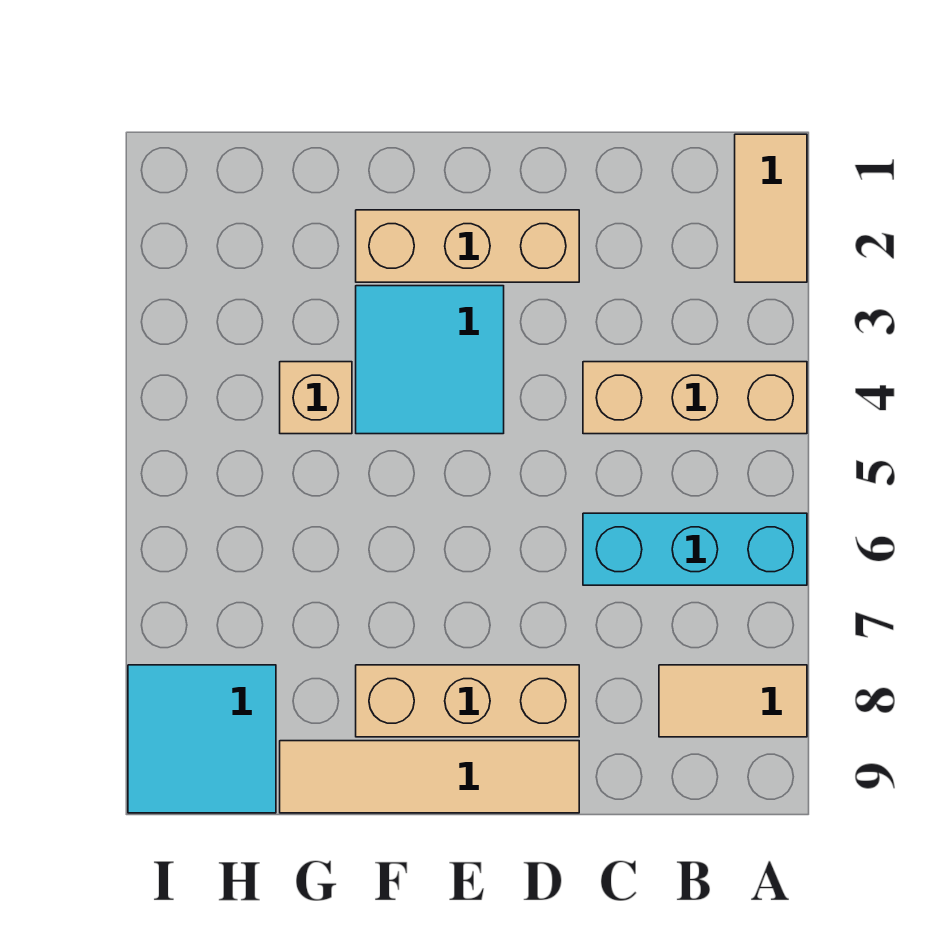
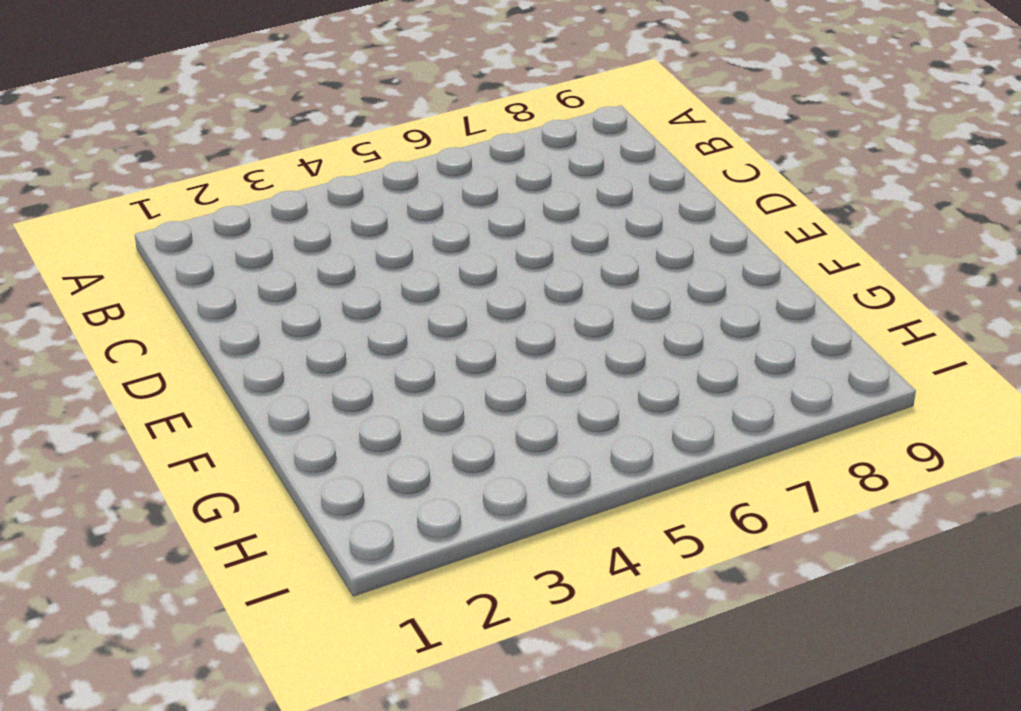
none -> tan tile A1:A2 level 1
none -> tan brick A4:C4 level 1

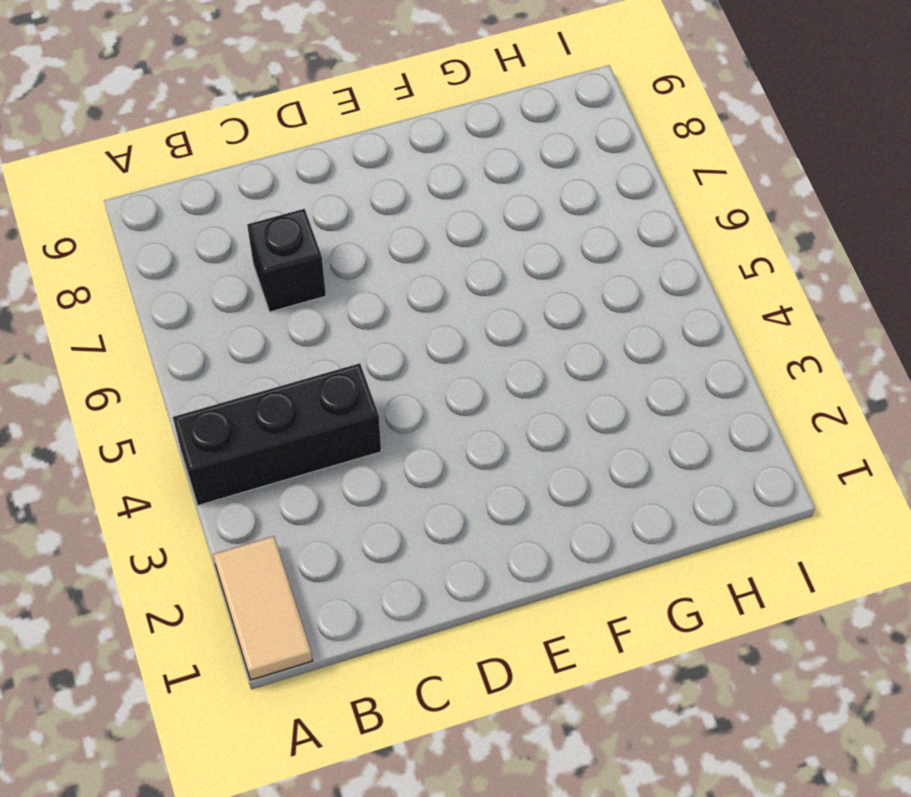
black brick A4:C4 level 1 -> tan brick A4:C4 level 1
black brick C7 level 1 -> none
none -> cyan brick A6:C6 level 1
none -> tan tile A8:B8 level 1

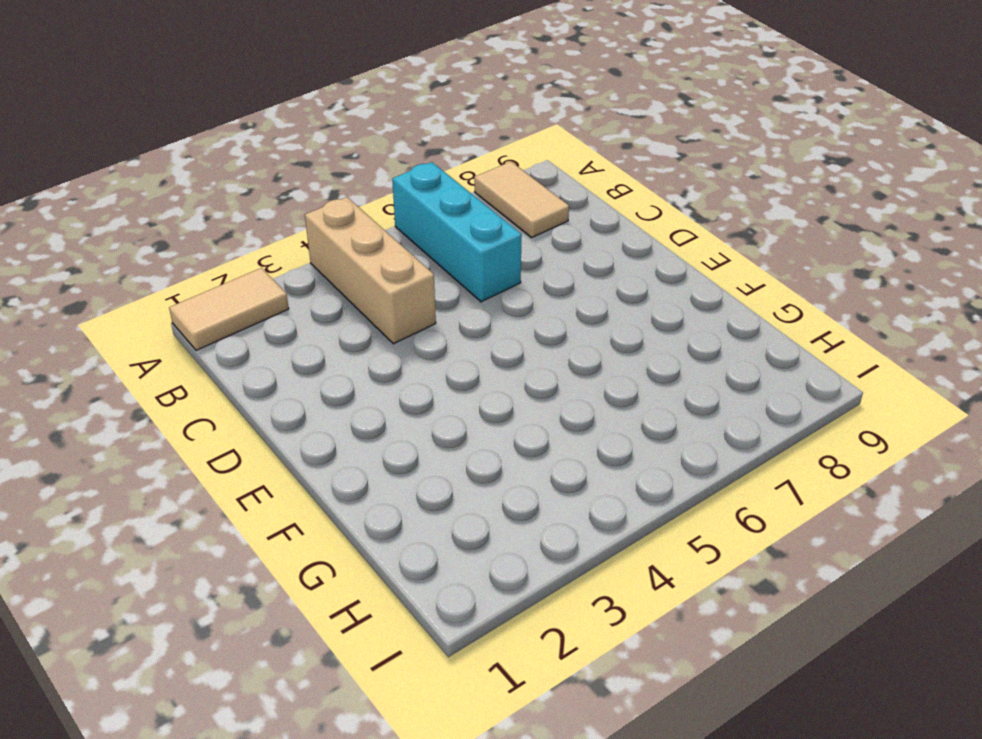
none -> tan brick D2:F2 level 1
none -> tan brick D8:F8 level 1

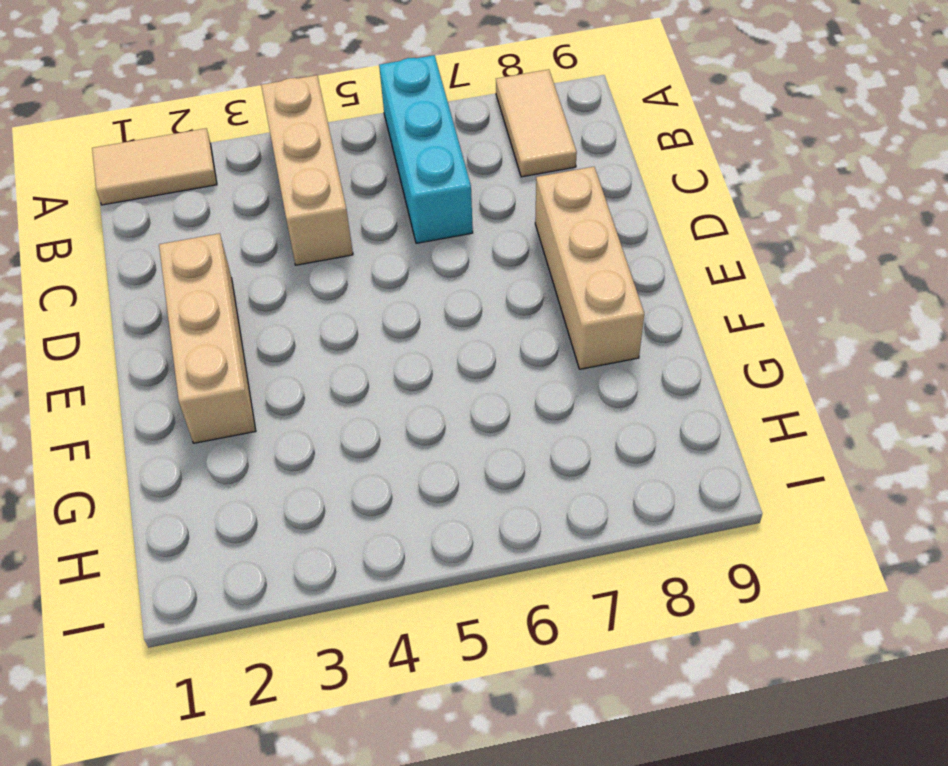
none -> tan tile D9:G9 level 1
none -> cyan tile E3:F4 level 1

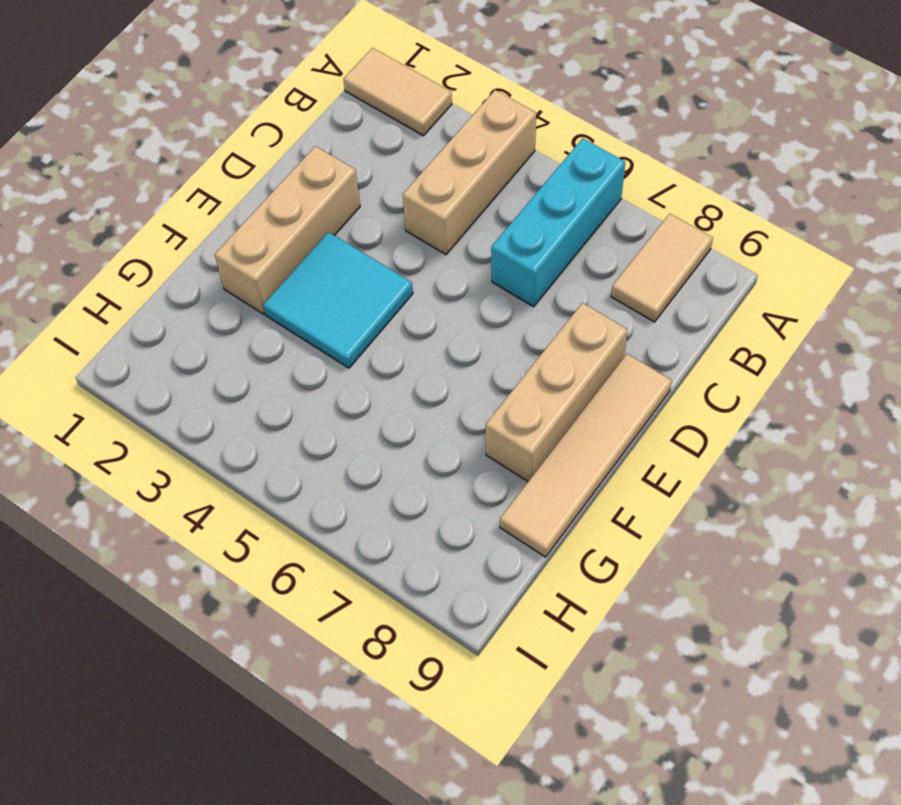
none -> tan brick G4 level 1
none -> cyan tile H8:I9 level 1

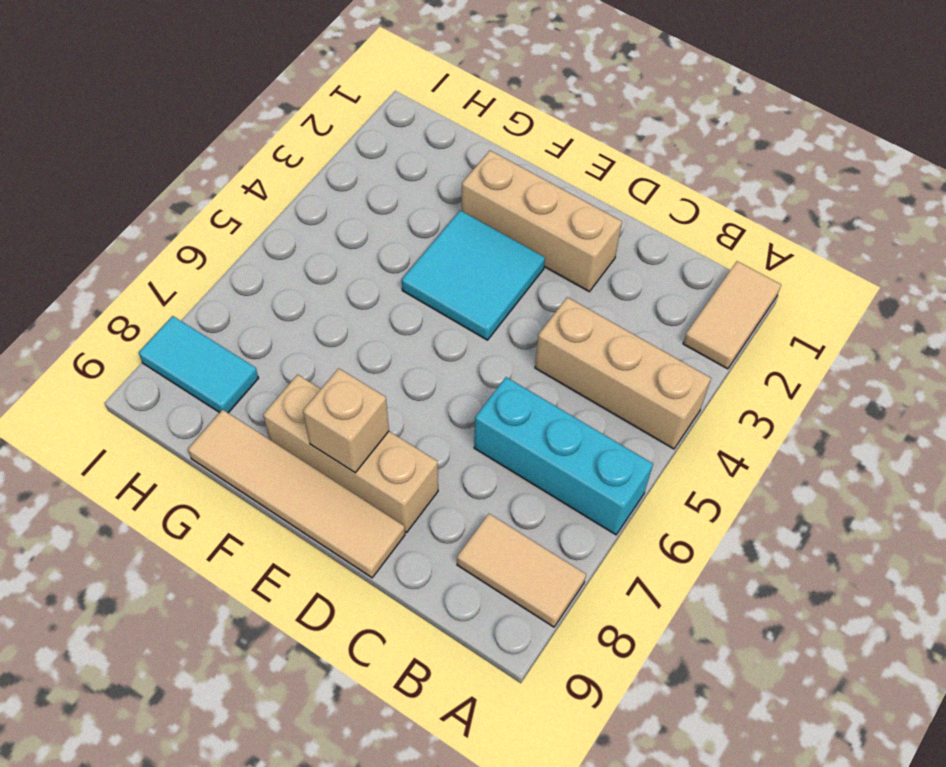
tan brick E8 level 2 -> tan brick G4 level 1
cyan tile H8:I8 level 1 -> cyan tile H8:I9 level 1

